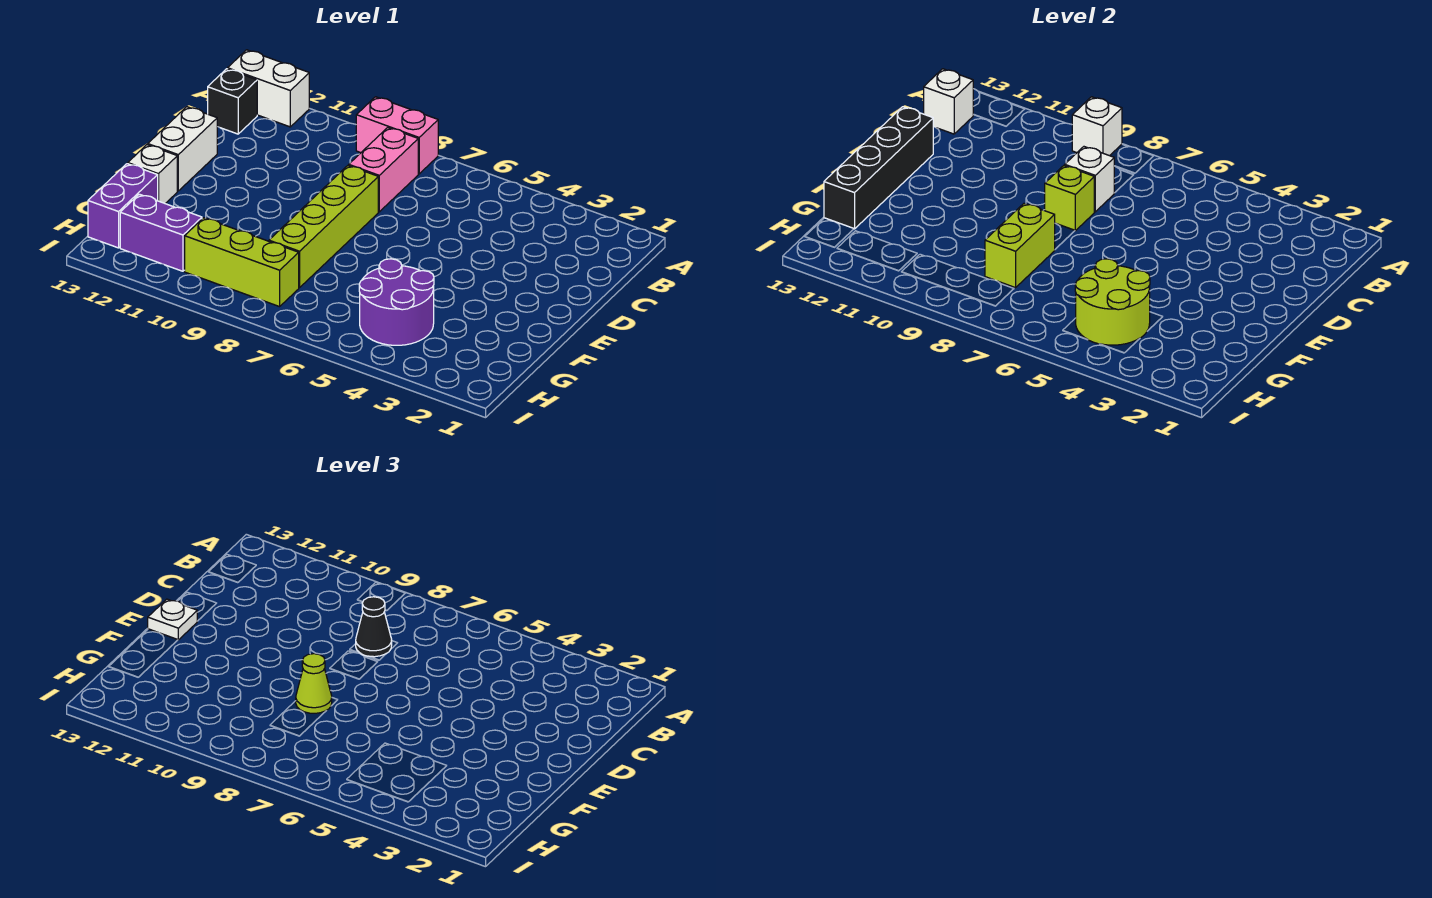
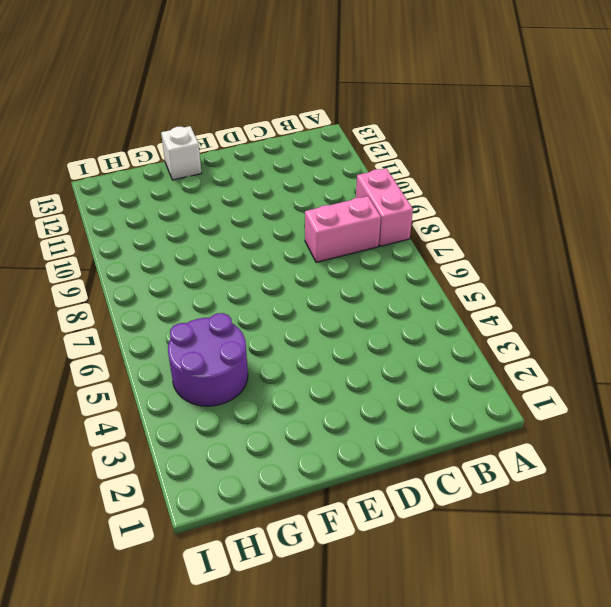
none -> white brick A12:A13 level 1
none -> black brick B13 level 1
none -> lime brick D8:G8 level 1

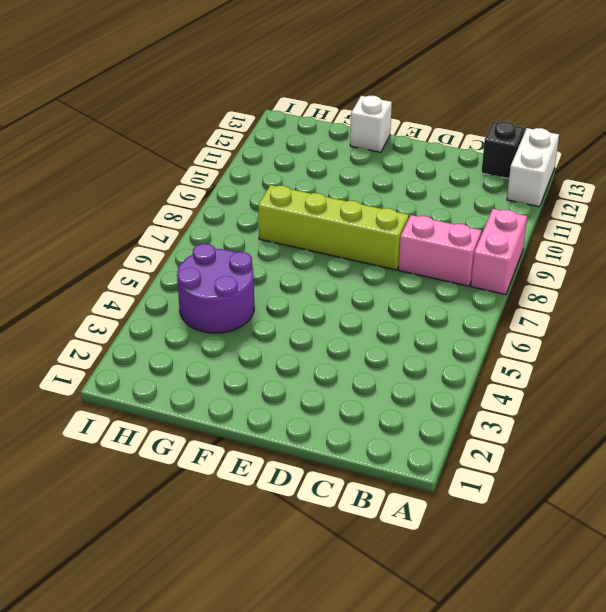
none -> white brick D13:E13 level 1
none -> purple brick G13:H13 level 1
none -> lime brick H8:H10 level 1

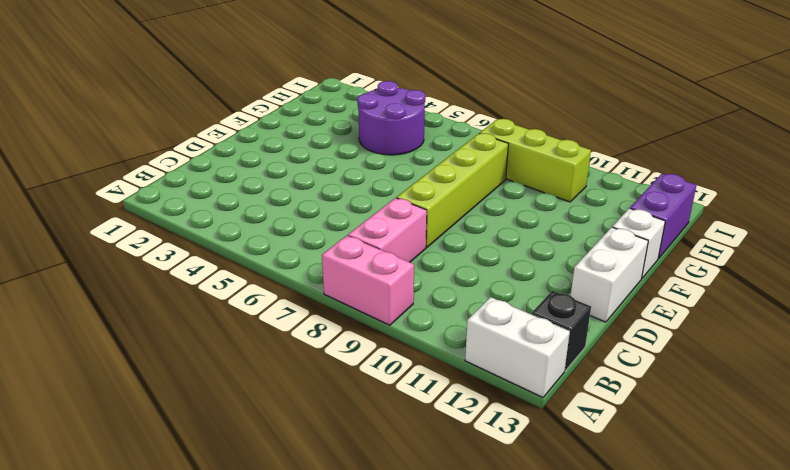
none -> purple brick H11:H12 level 1
none -> white brick A9 level 2
none -> white brick B13 level 2

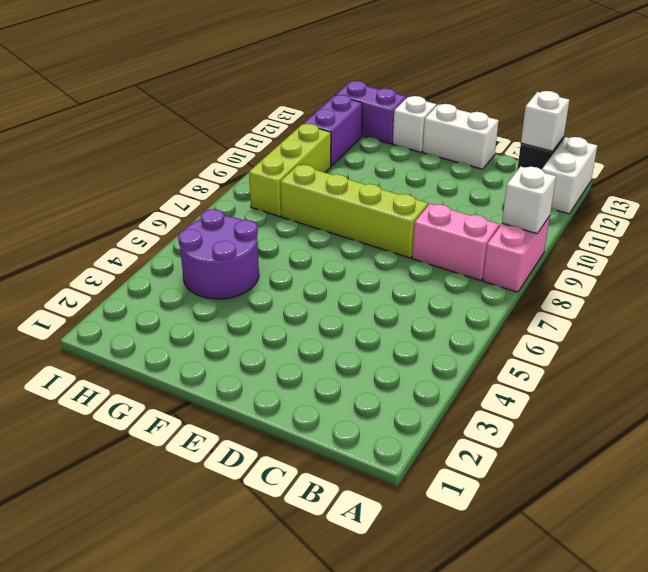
none -> white brick C8 level 2
none -> lime brick D8 level 2
none -> black brick D13:G13 level 2

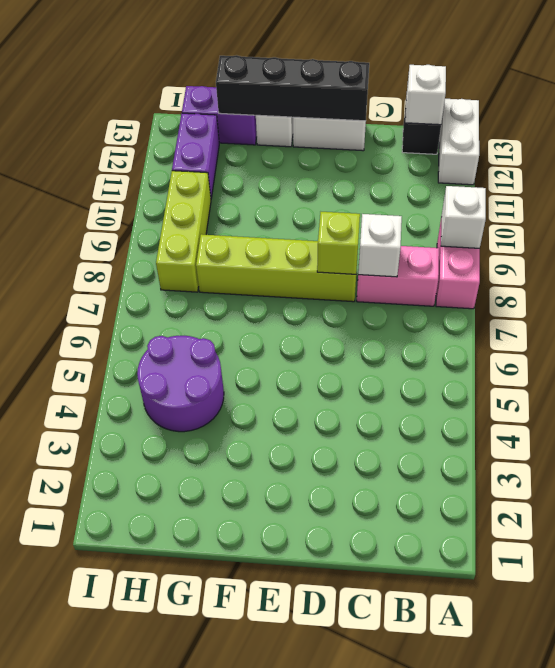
none -> lime brick F8:G8 level 2
none -> lime round brick G4:H5 level 2
none -> black cone C8 level 3

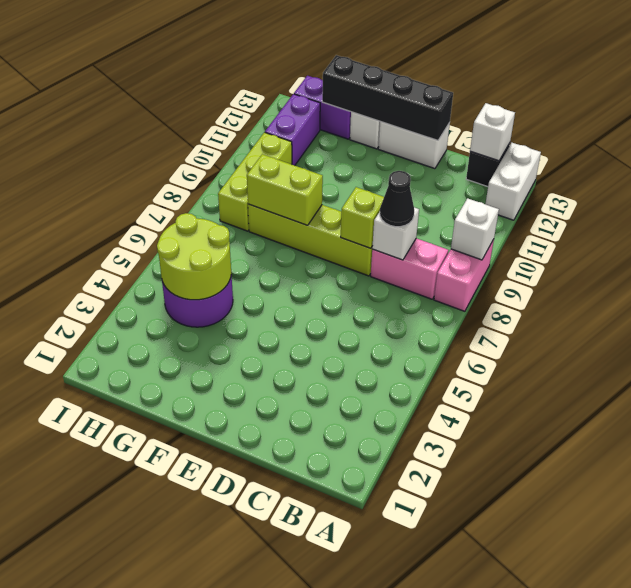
none -> white plate E13 level 3
none -> lime cone F8 level 3

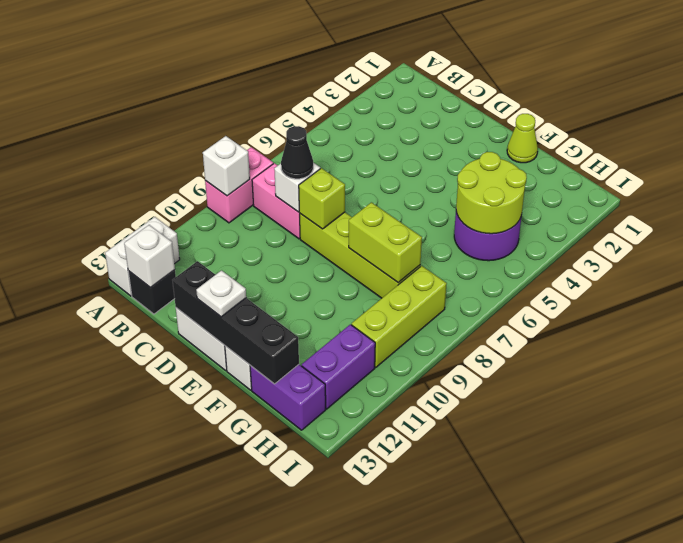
lime cone F1 level 1 -> lime cone F8 level 3

